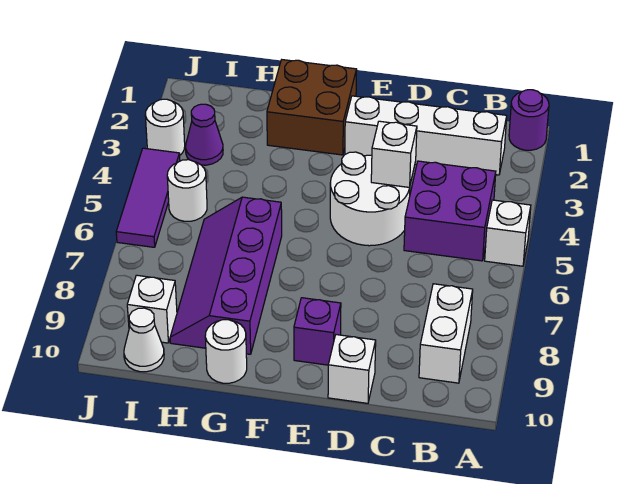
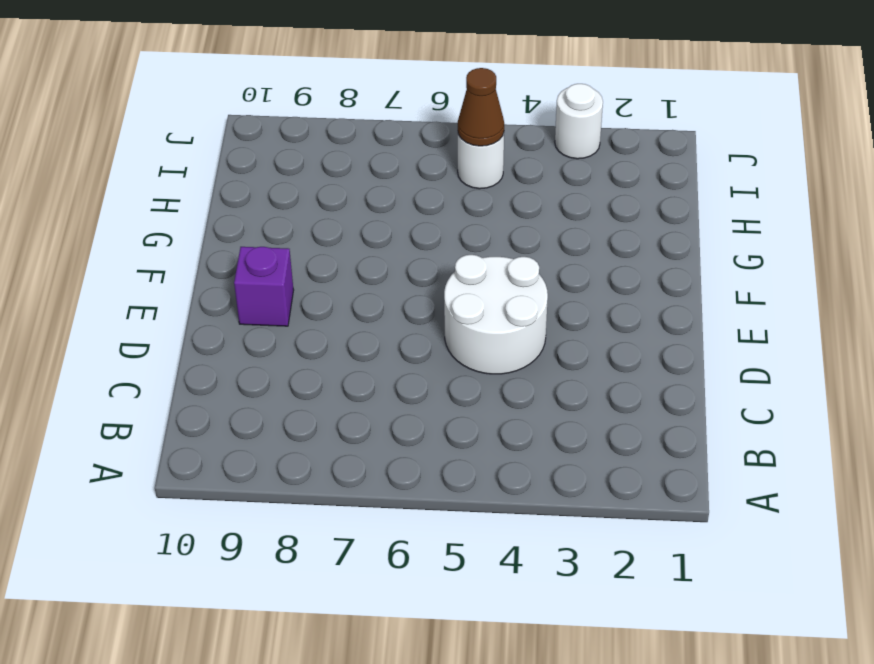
brown cone I5 level 2 -> none
none -> purple round brick A1 level 1
none -> white brick A5 level 1
none -> white brick B2:E2 level 1

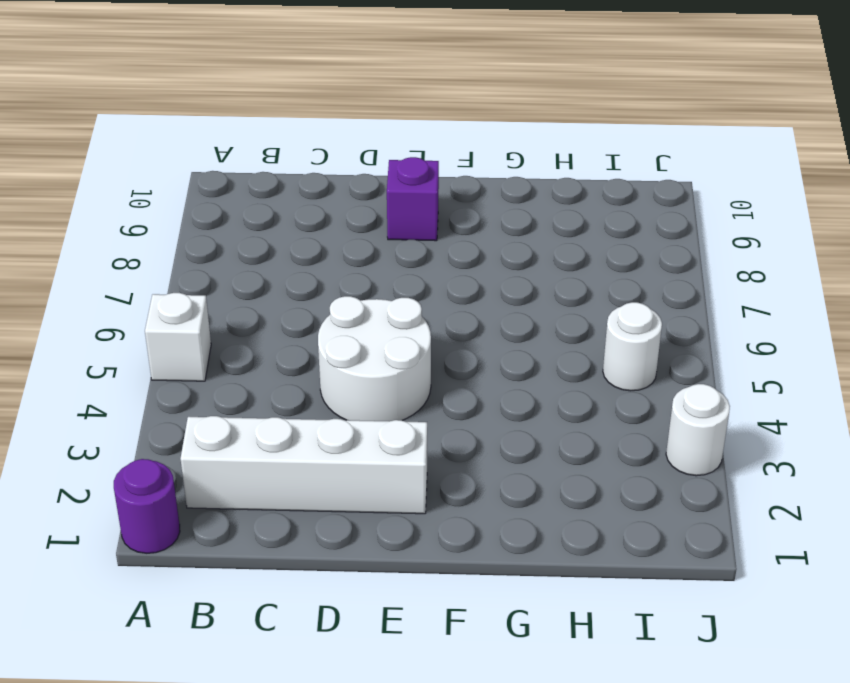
none -> purple brick B4:C5 level 1
none -> white brick B8:B9 level 1
none -> white brick D10 level 1

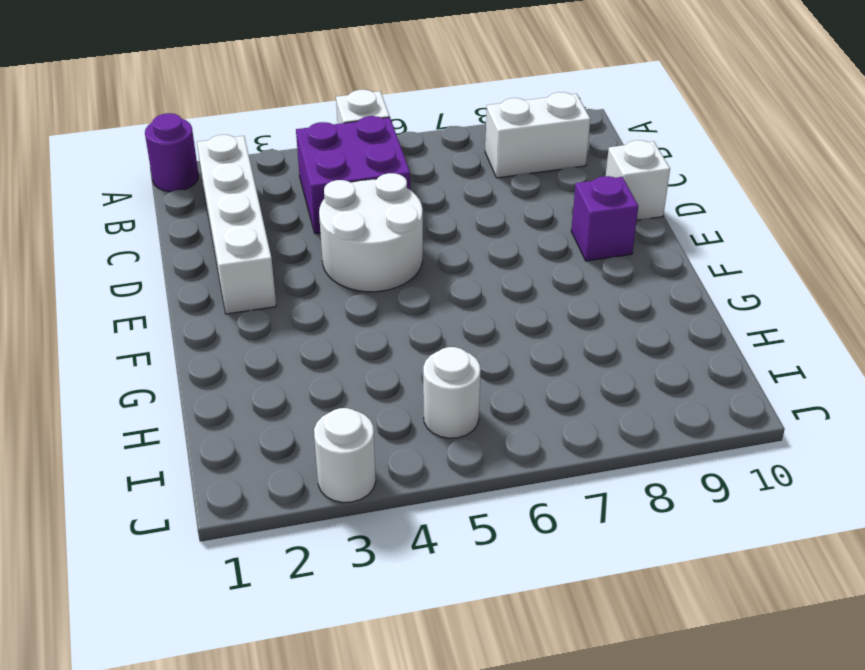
none -> brown brick F1:G2 level 1
none -> purple slope G6:H9 level 1 top G
none -> white round brick G10 level 1

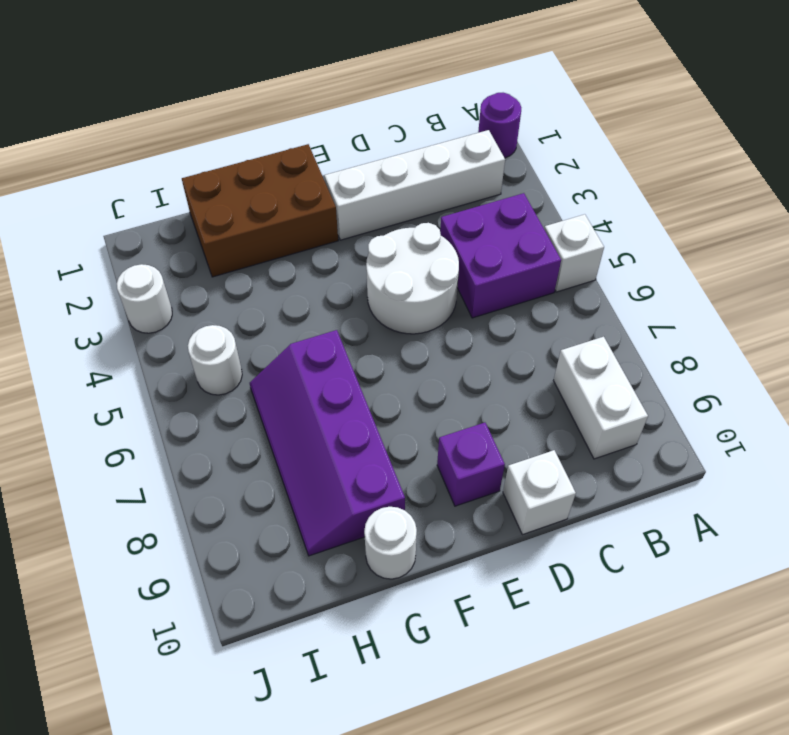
brown brick F1:H2 level 1 -> brown brick F1:G2 level 1
none -> purple cone I3 level 1
none -> white brick I9 level 1
none -> white cone I10 level 1

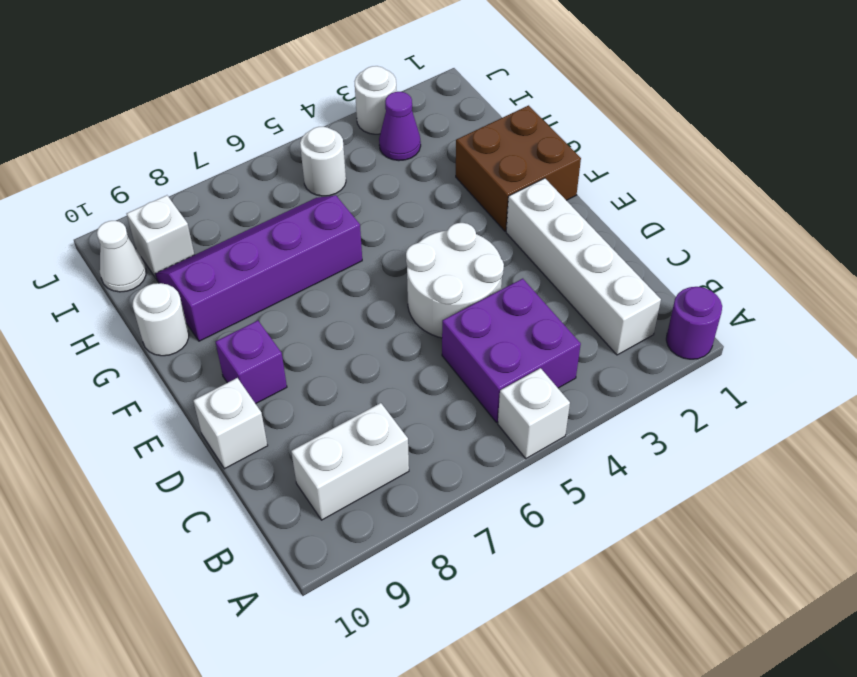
none -> purple tile J4:J6 level 1
none -> white brick D4 level 2

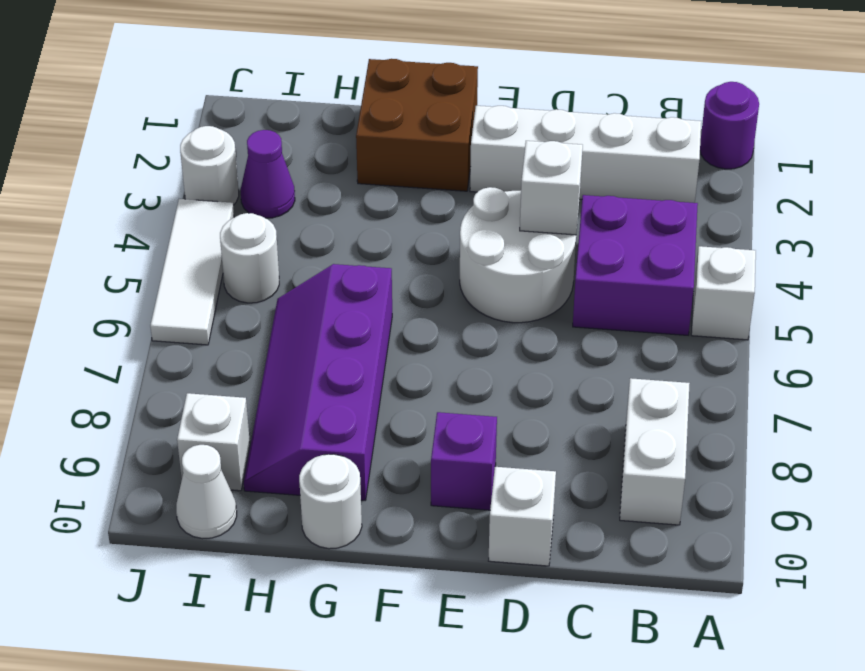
white tile J4:J6 level 1 -> purple tile J4:J6 level 1

